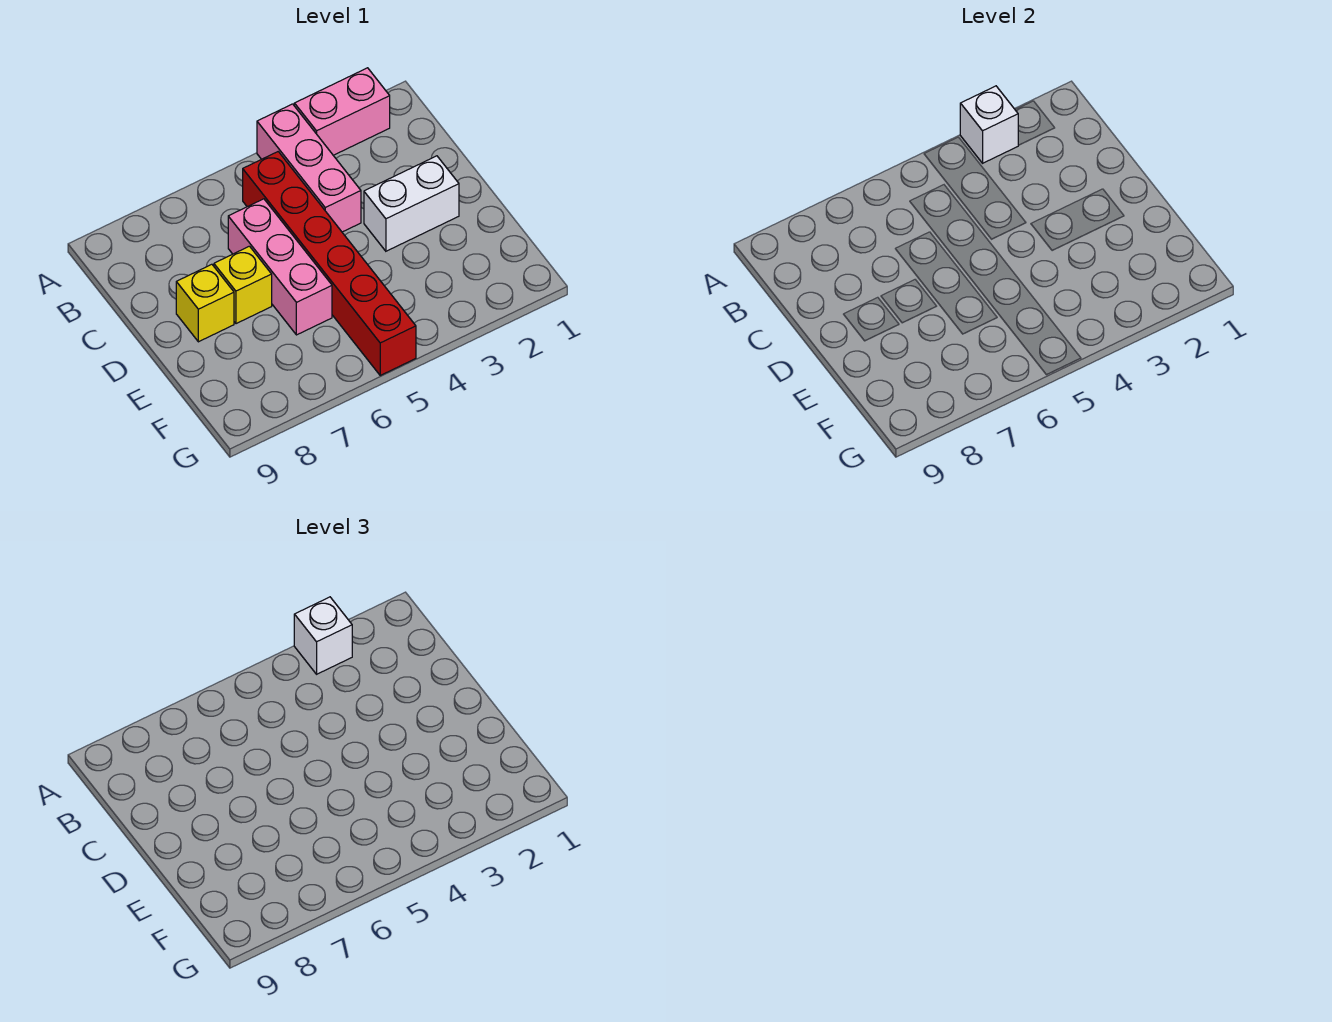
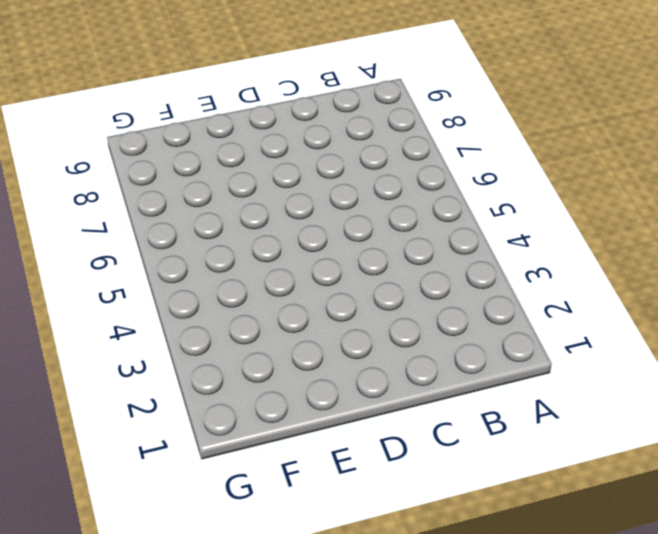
none -> pink brick A2:A3 level 1
none -> pink brick A4:C4 level 1

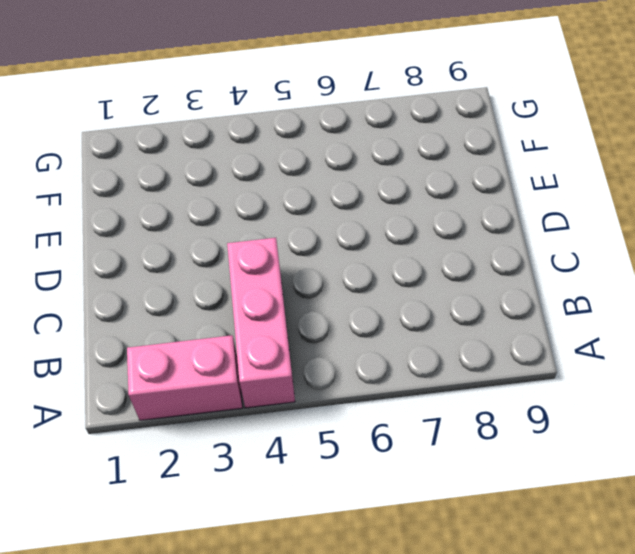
none -> red brick B5:G5 level 1
none -> pink brick C6:E6 level 1

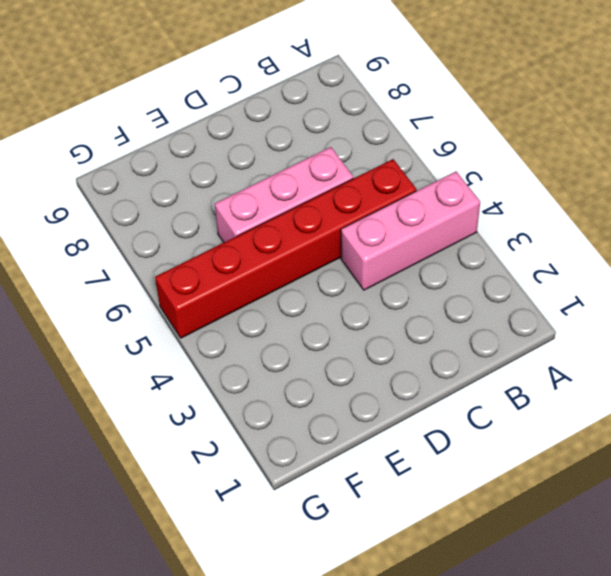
none -> pink brick A2:A3 level 1
none -> white brick D2:D3 level 1

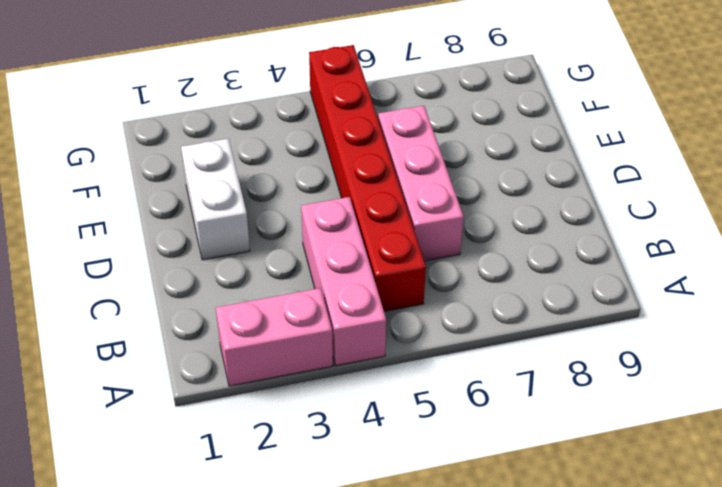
white brick D2:E2 level 1 -> white brick D2:D3 level 1
none -> yellow brick D7 level 1
none -> yellow brick D8 level 1

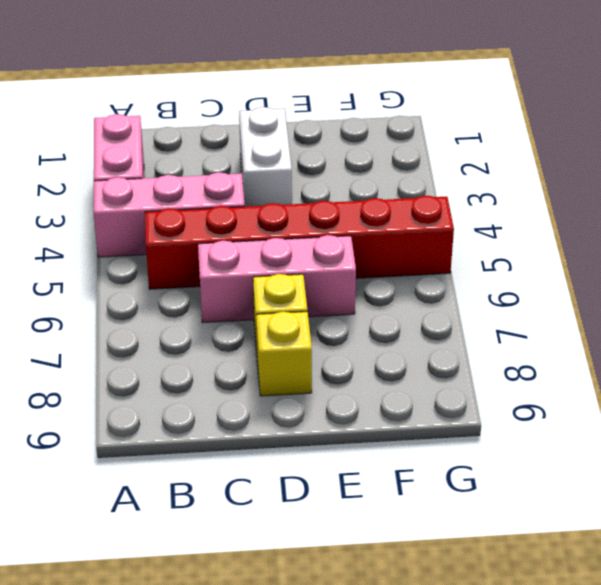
none -> white brick A3 level 2
none -> white brick A3 level 3

